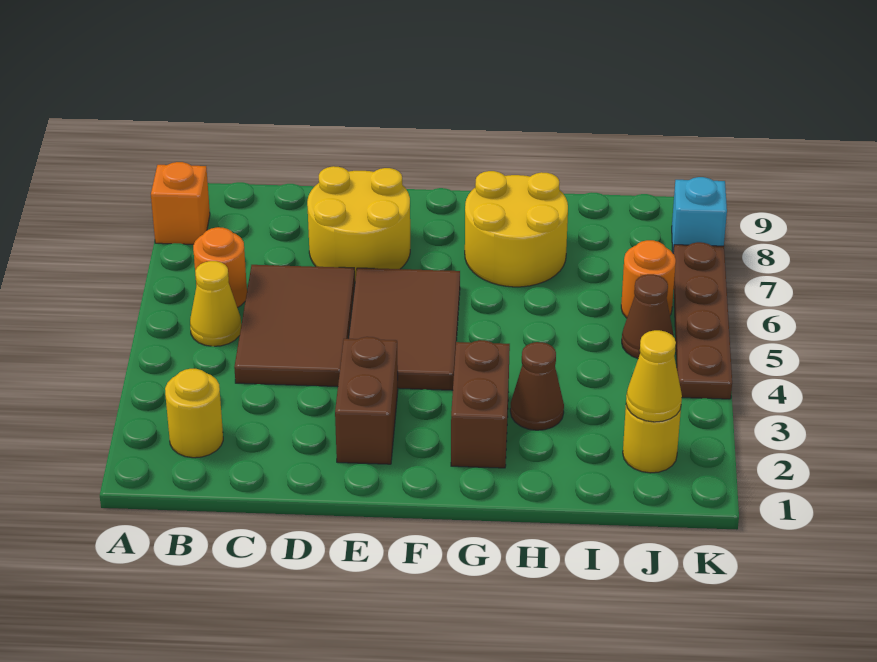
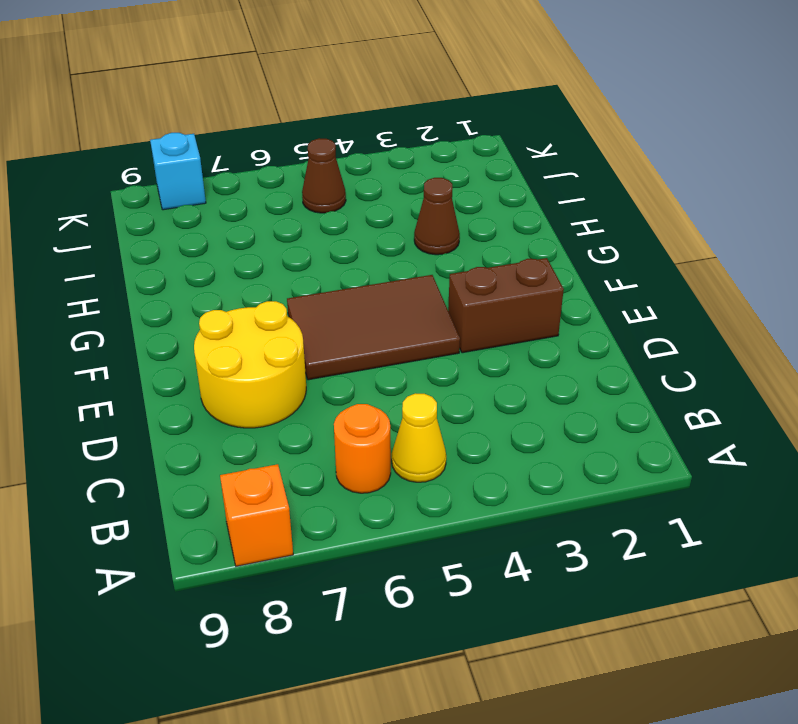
none -> yellow round brick B2 level 1
none -> brown tile C4:D6 level 1
none -> brown brick G2:G3 level 1

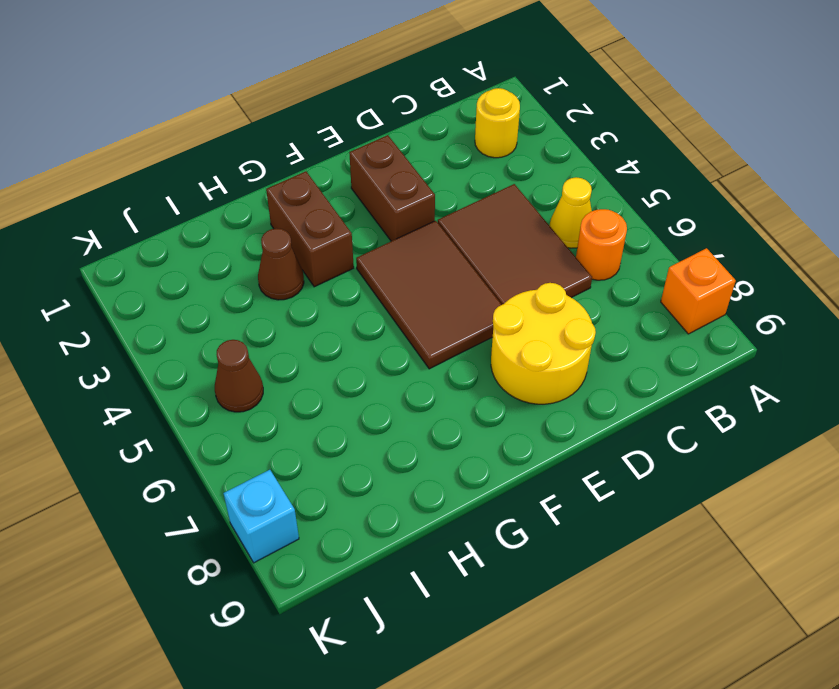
none -> yellow round brick G7:H8 level 1
none -> yellow round brick J2 level 1
none -> orange round brick J6 level 1

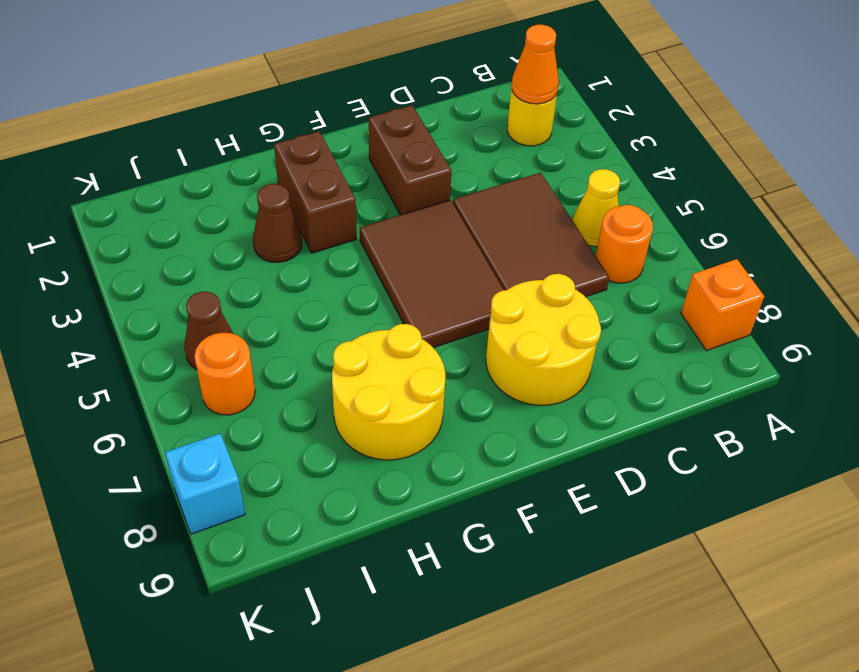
orange cone B2 level 2 -> none
none -> yellow round brick J2 level 1
none -> brown plate K4:K7 level 1
none -> yellow cone J2 level 2

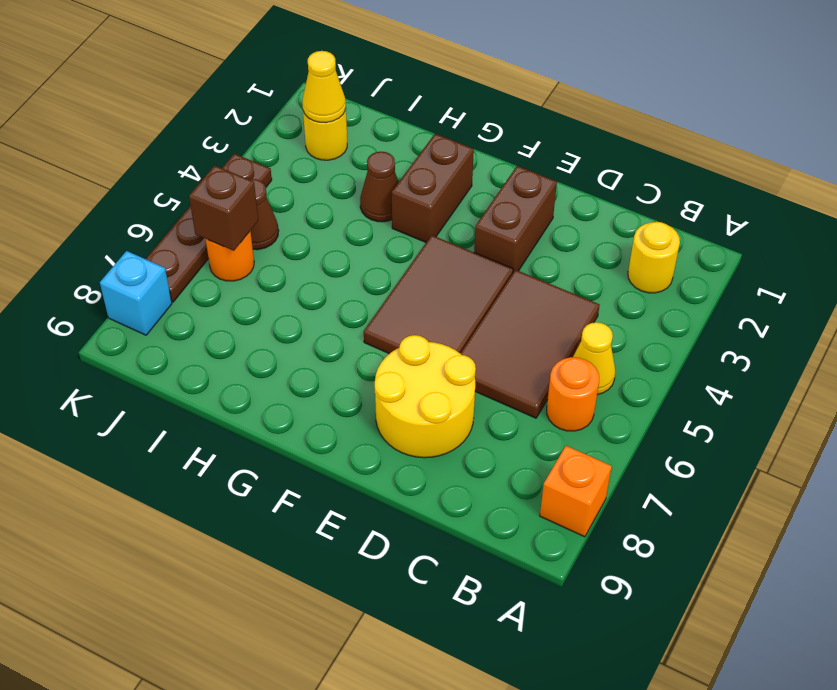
brown brick J6 level 2 -> none
none -> yellow round brick G7:H8 level 1

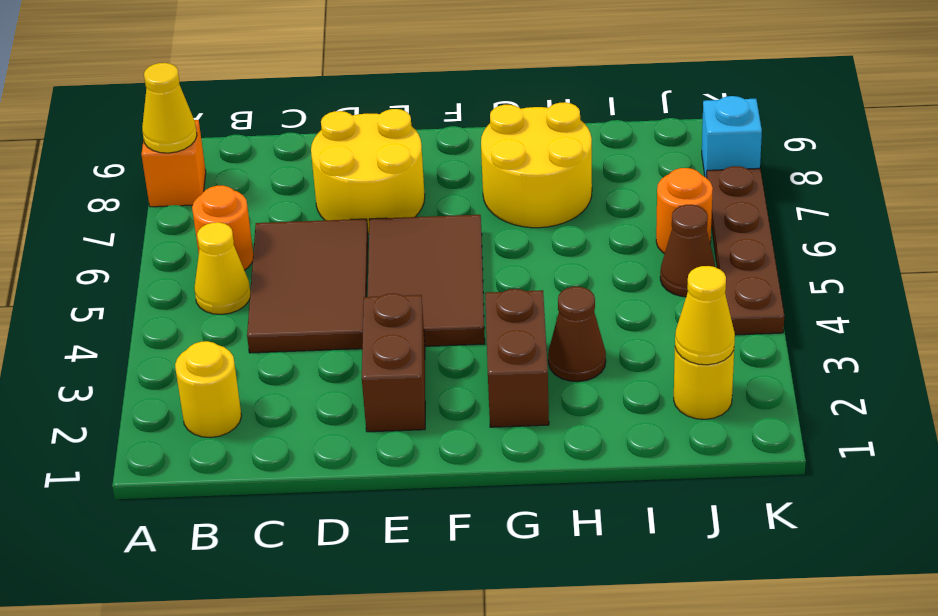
yellow cone A8 level 2 -> none

